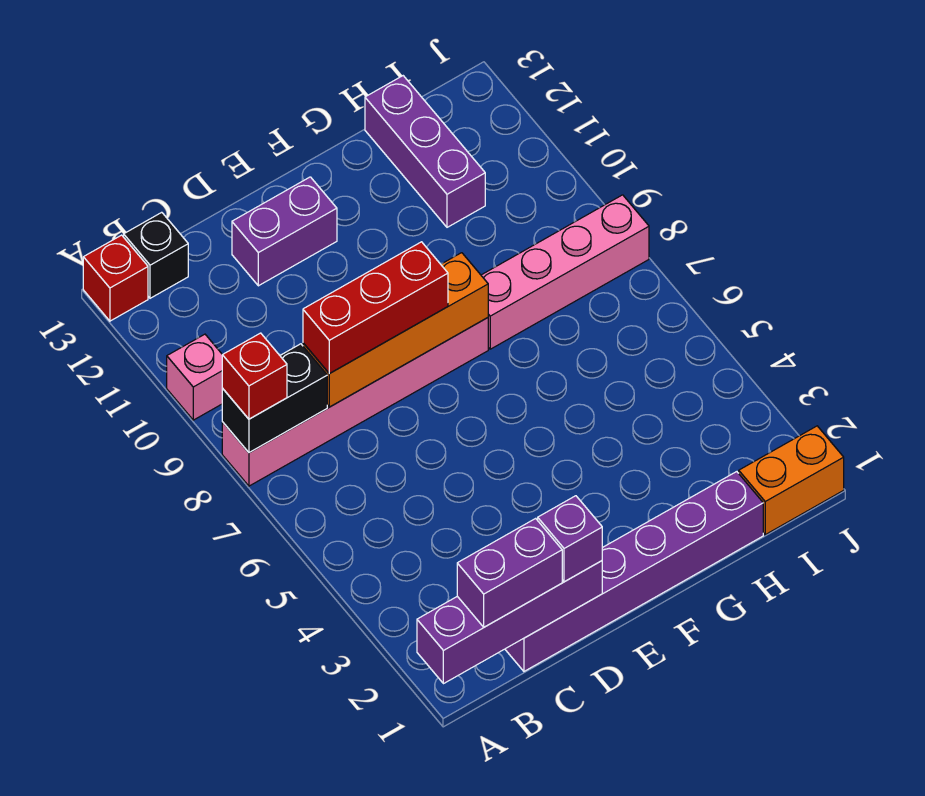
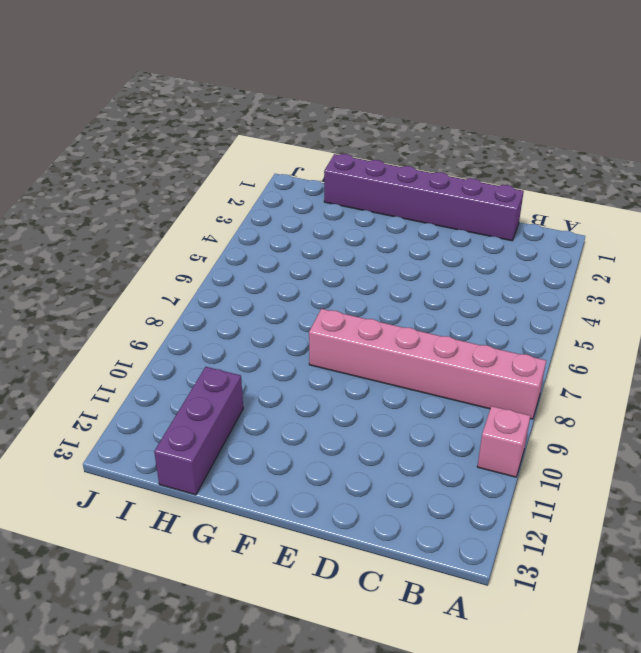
none -> red brick A13 level 1
none -> black brick B13 level 1
none -> purple brick D12:E12 level 1

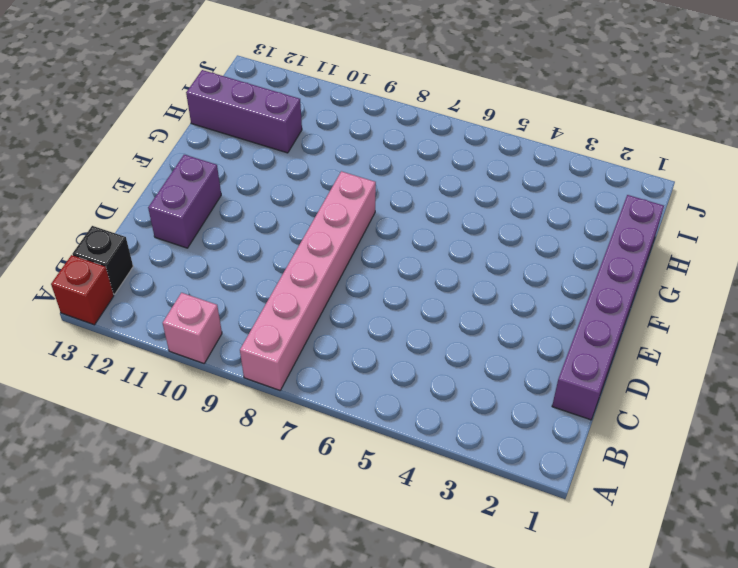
none -> pink brick G8:J8 level 1
none -> orange brick I1:J1 level 1
none -> purple brick A1:D1 level 2

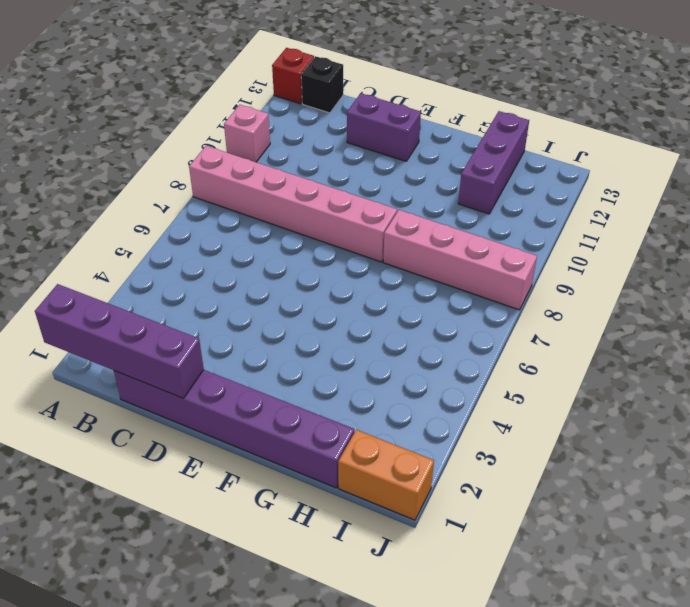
none -> black brick A8:B8 level 2
none -> orange brick C8:F8 level 2
none -> red brick A8 level 3

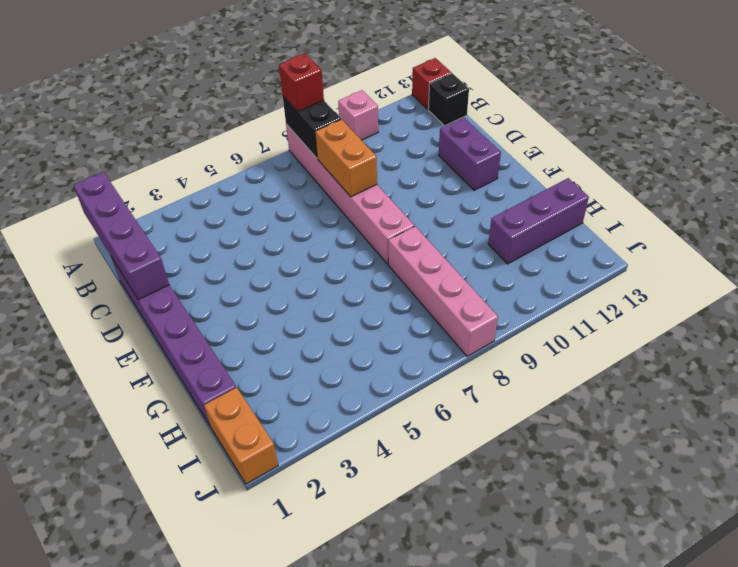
orange brick C8:D8 level 2 -> orange brick C8:F8 level 2
none -> purple brick B1:C1 level 3
none -> red brick C8:E8 level 3
none -> purple brick D1 level 3

